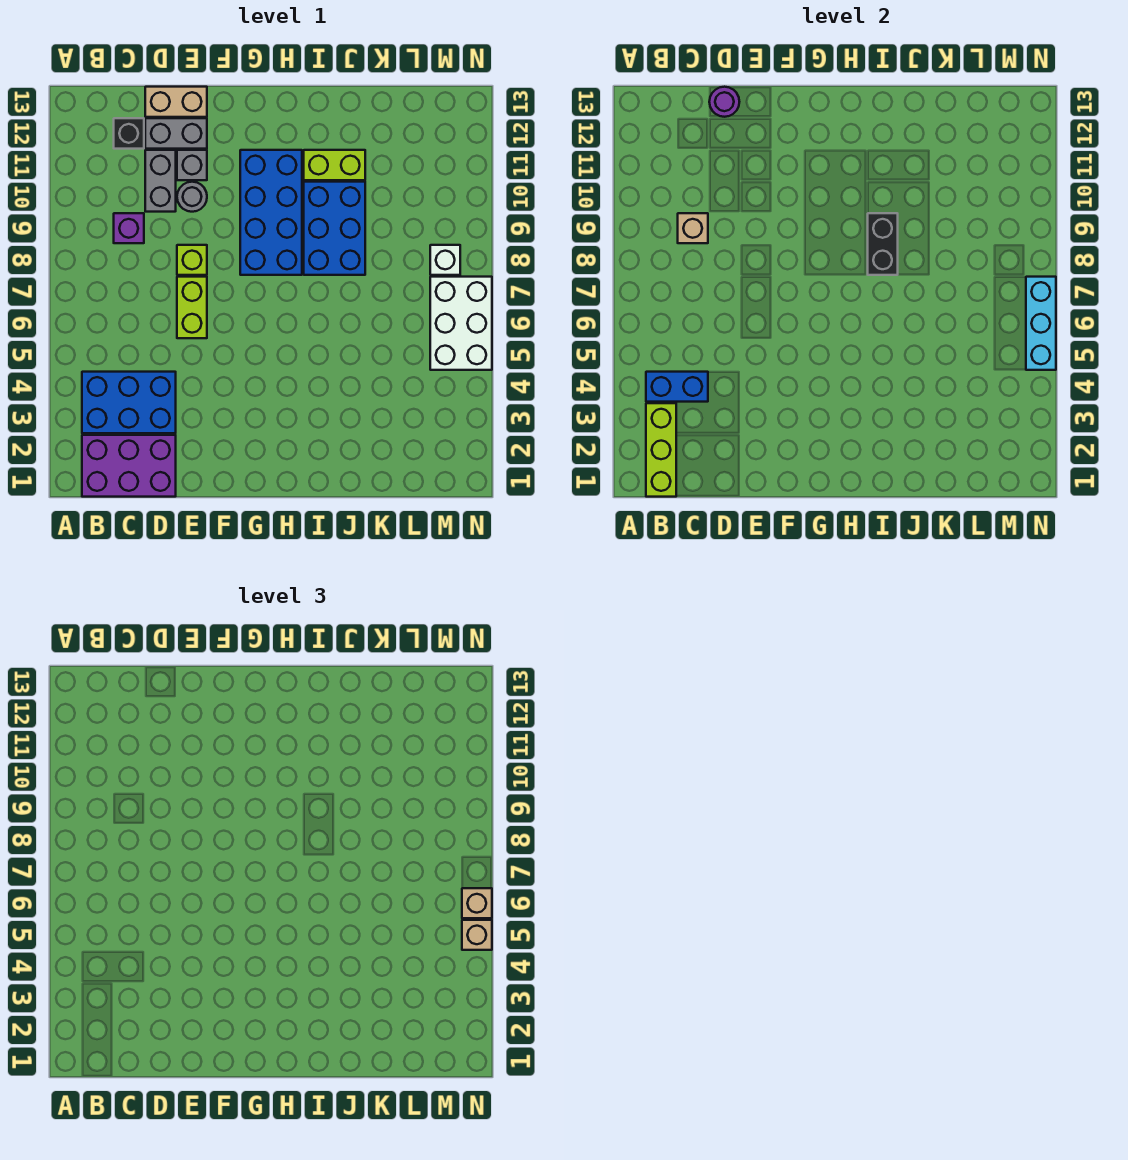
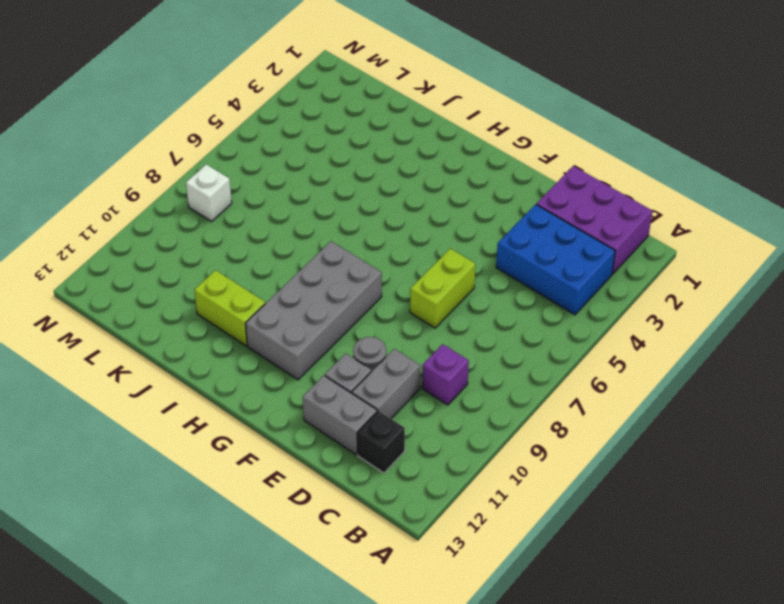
grey brick G8:H11 level 1 -> blue brick G8:H11 level 1
none -> tan brick D13:E13 level 1
none -> lime brick E8 level 1
none -> blue brick I8:J10 level 1

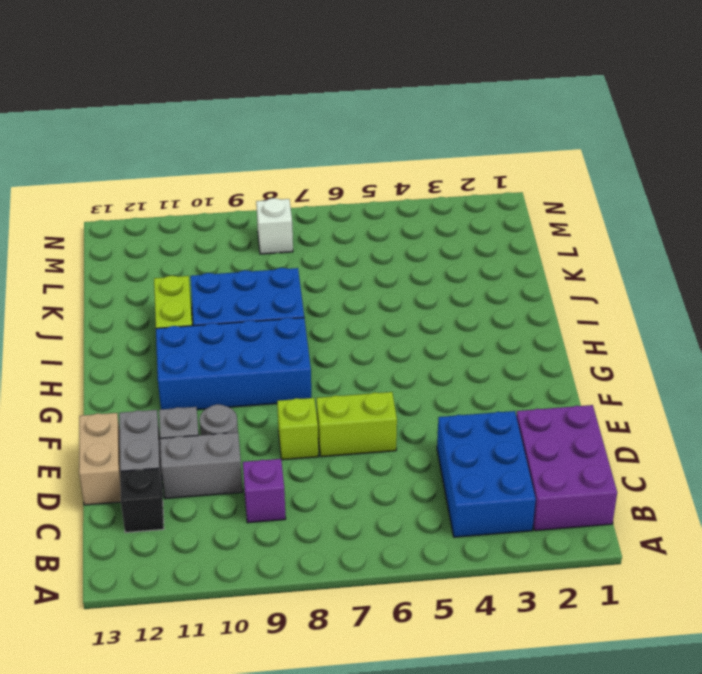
none -> white brick M5:N7 level 1
none -> lime brick B1:B3 level 2
none -> blue brick B4:C4 level 2

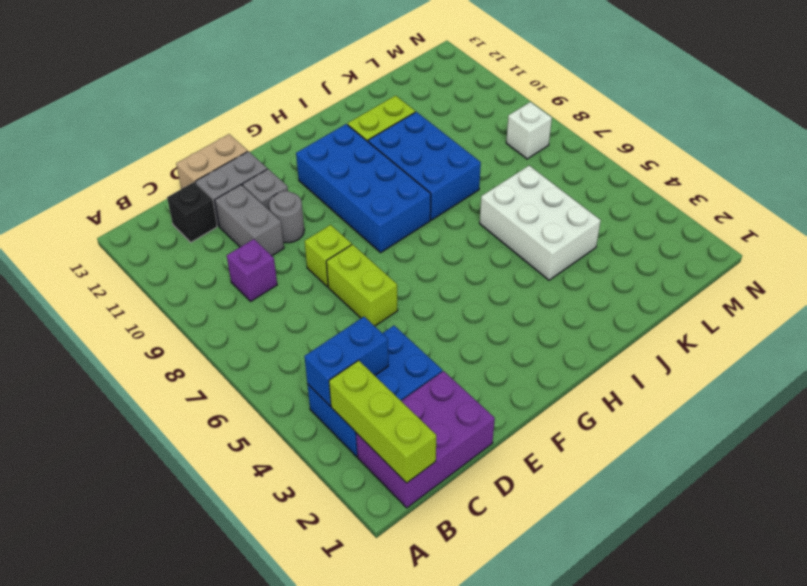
white brick J4:K6 level 1 -> white brick M5:N7 level 1
none -> tan brick C9 level 2
none -> purple round brick D13 level 2
none -> black brick I8:I9 level 2

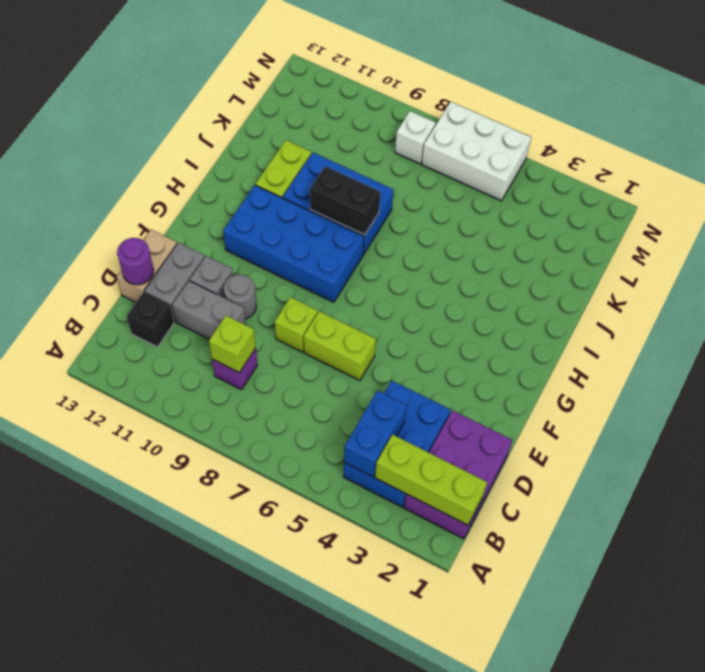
lime brick C9 level 2 -> tan brick C9 level 2
none -> cyan brick N5:N7 level 2
none -> tan brick N5 level 3
none -> tan brick N6 level 3

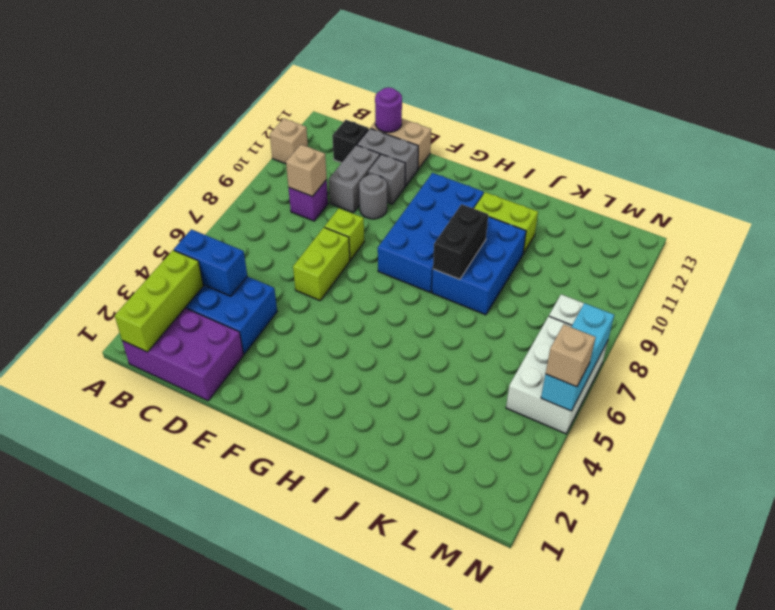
tan brick A11 level 1 -> tan brick N6 level 3

